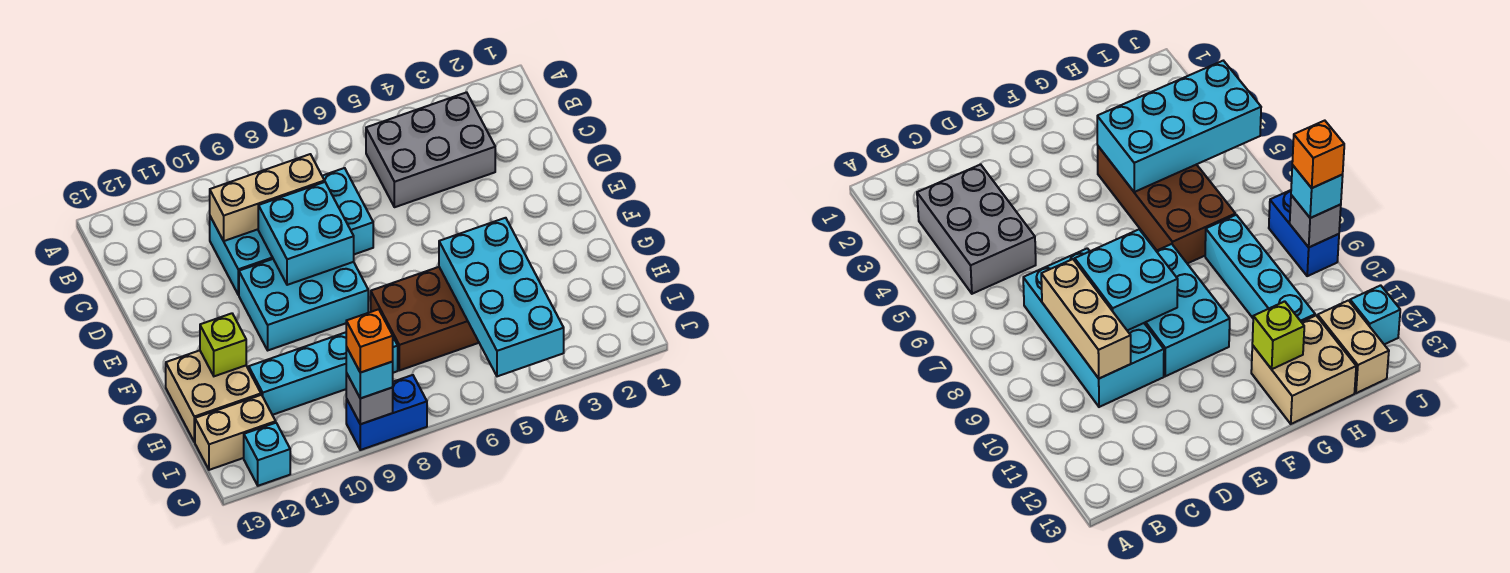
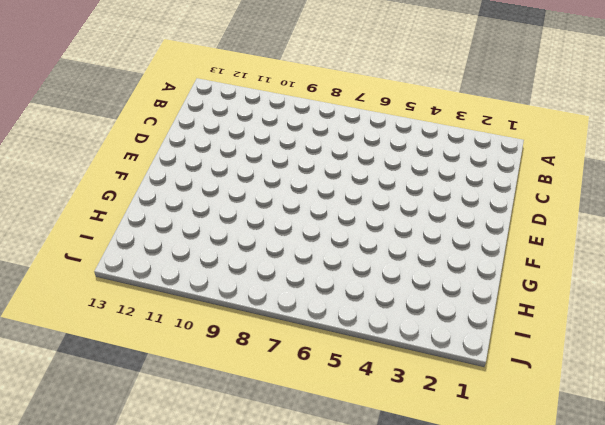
none -> grey brick B3:C5 level 1
none -> cyan brick C7:D10 level 1
none -> cyan brick E8:F10 level 1

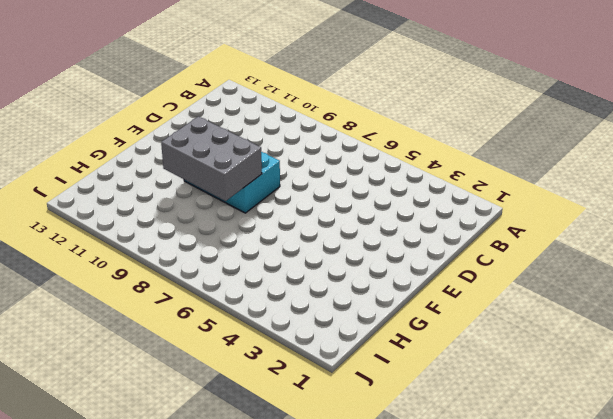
grey brick F8:G10 level 2 -> grey brick B3:C5 level 1
none -> cyan brick C7:D10 level 1
none -> brown brick G4:H7 level 1
none -> tan brick G12:H13 level 1

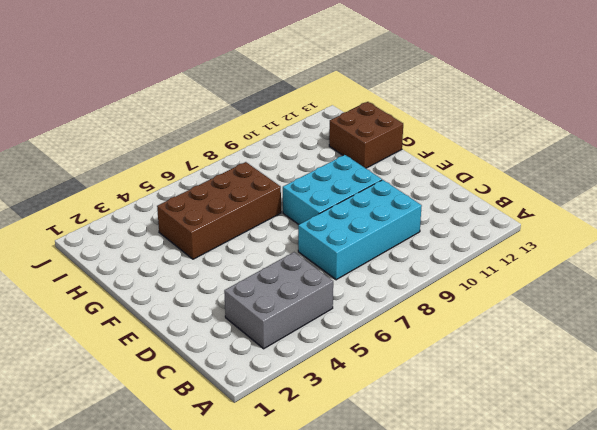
brown brick G12:H13 level 1 -> tan brick G12:H13 level 1
none -> cyan brick H8:H11 level 1
none -> tan brick I12:I13 level 1
none -> blue brick J8:J9 level 1

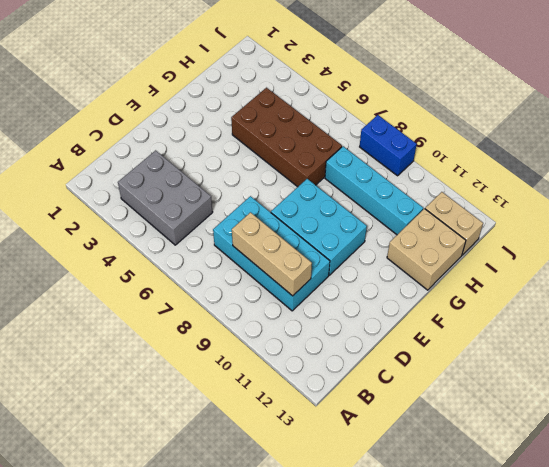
none -> cyan brick J12 level 1
none -> cyan brick D8:E9 level 2
none -> cyan brick G4:J5 level 2

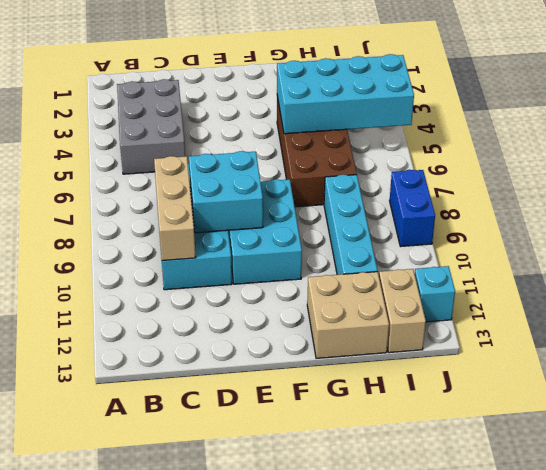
none -> lime brick G12 level 2
none -> grey brick J9 level 2
none -> cyan brick J9 level 3

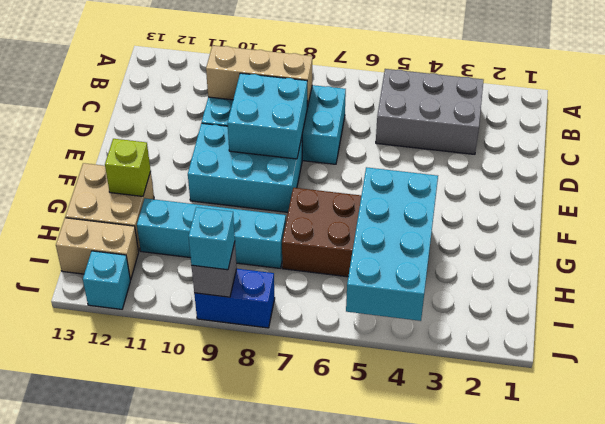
none -> orange brick J9 level 4

